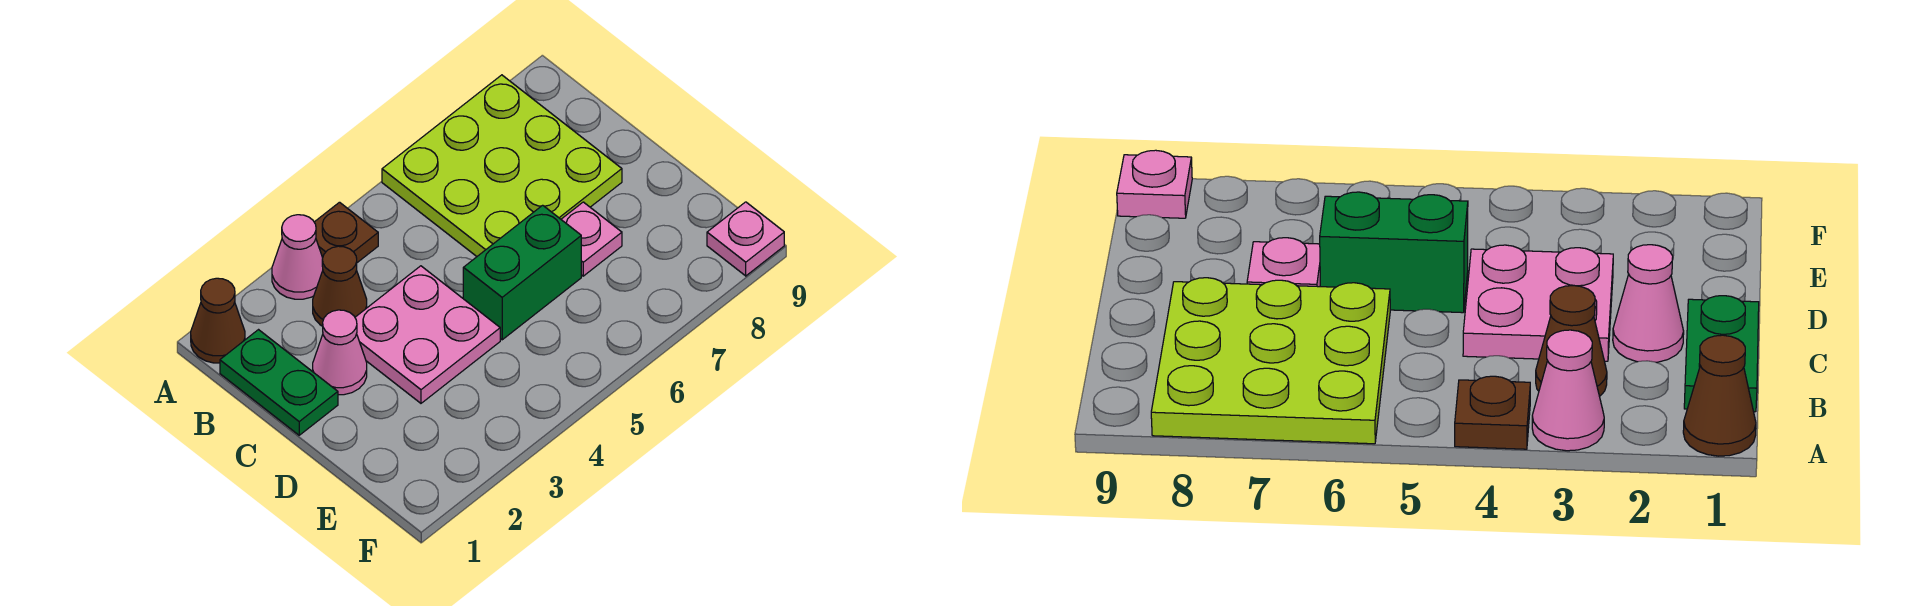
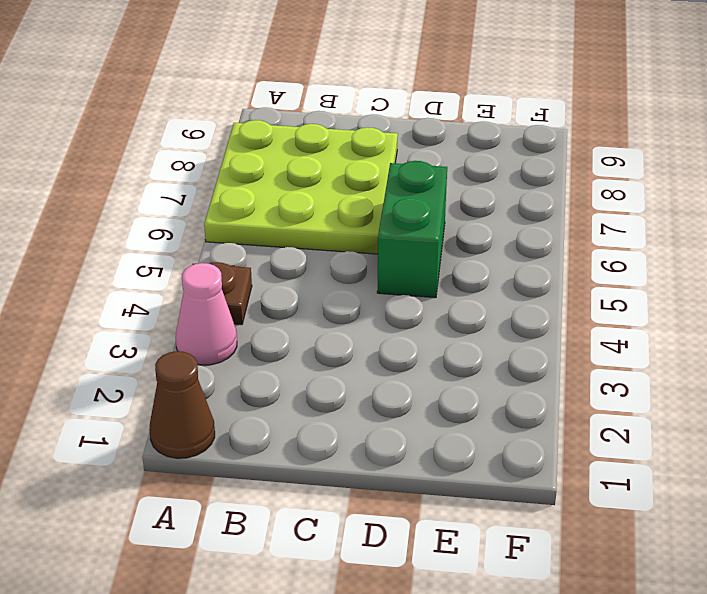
none -> green plate B1:C1 level 1
none -> brown cone B3 level 1

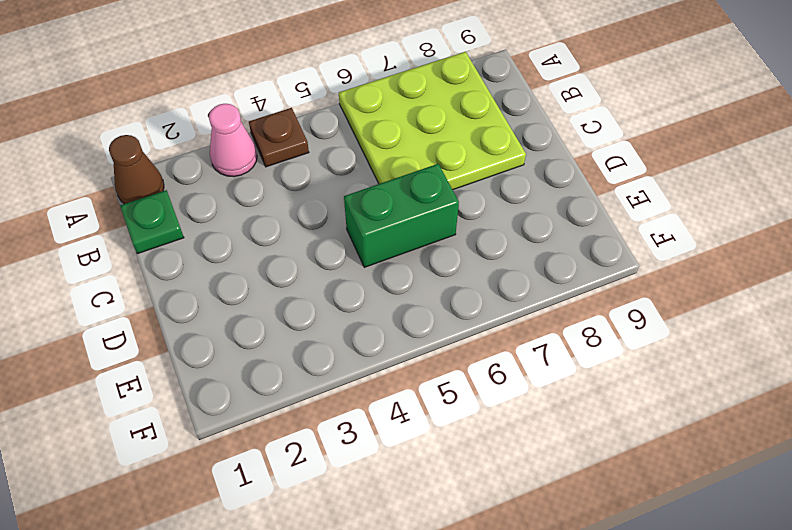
green plate B1 level 1 -> green plate B1:C1 level 1
none -> brown cone B3 level 1
none -> pink cone C2 level 1

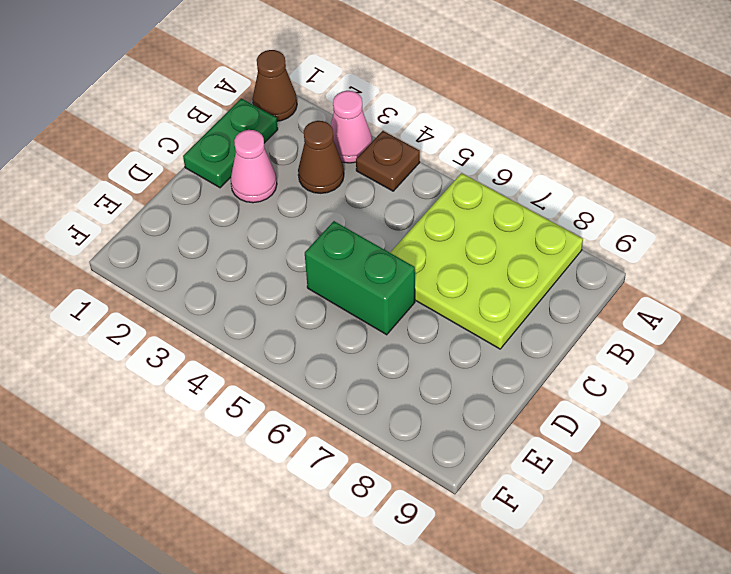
none -> pink plate C3:D4 level 1
none -> pink plate D7 level 1

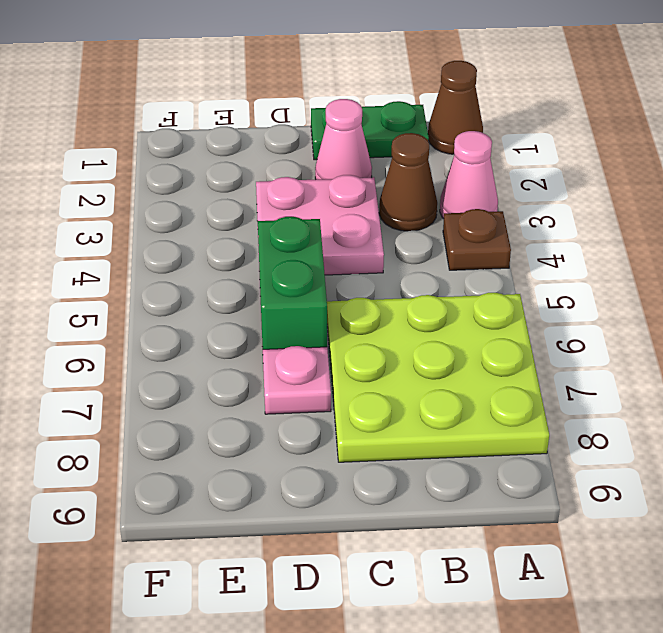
none -> pink plate F9 level 1

